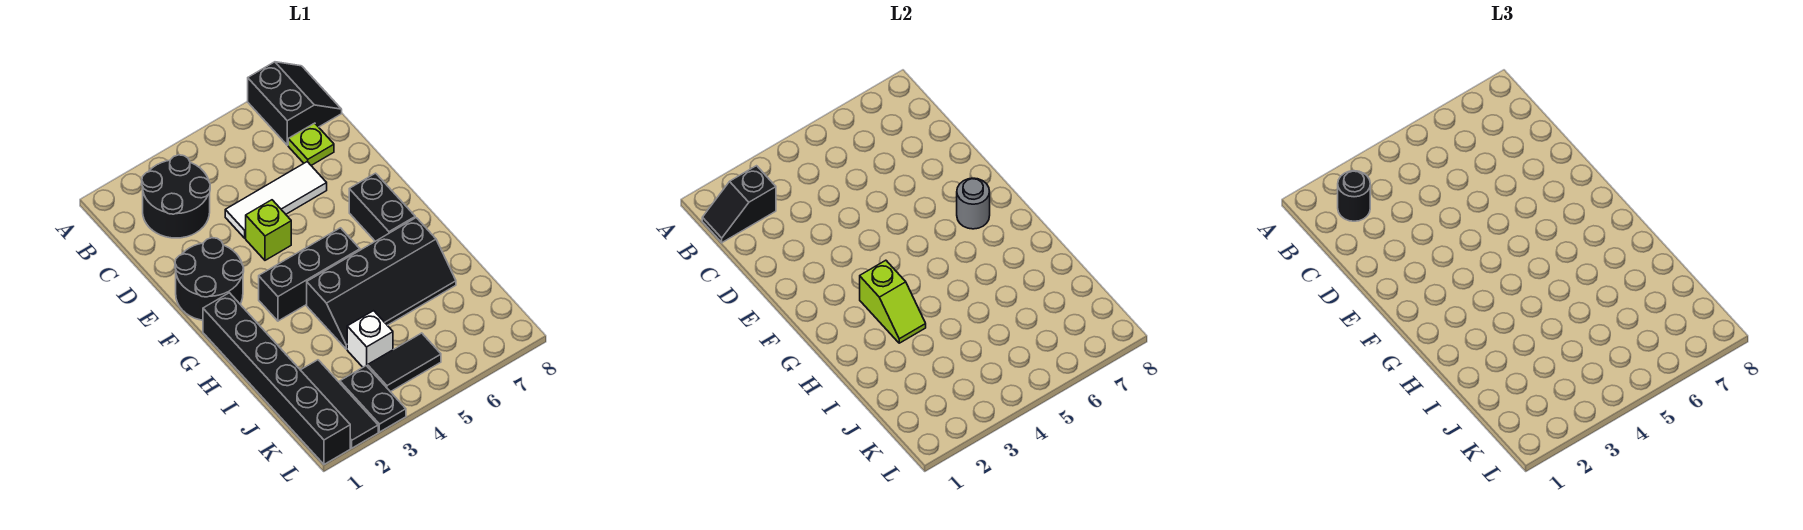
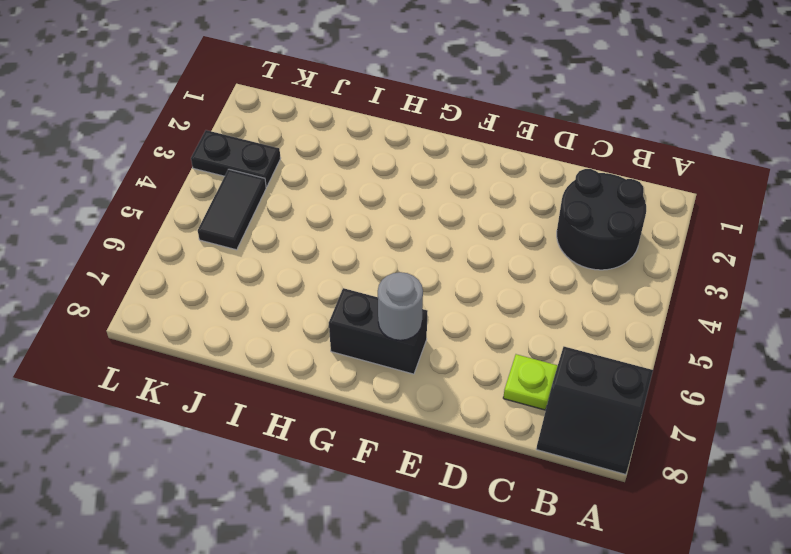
none -> white tile D4:D6 level 1
none -> black round brick E1:F2 level 1
none -> lime brick E4 level 1

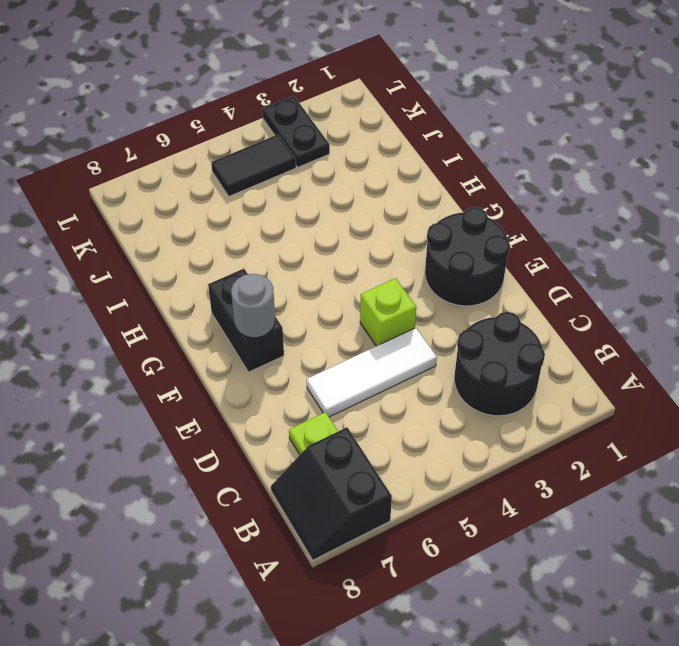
none -> black brick G1:L1 level 1
none -> black brick G3:G5 level 1
none -> black slope H4:I7 level 1 top H

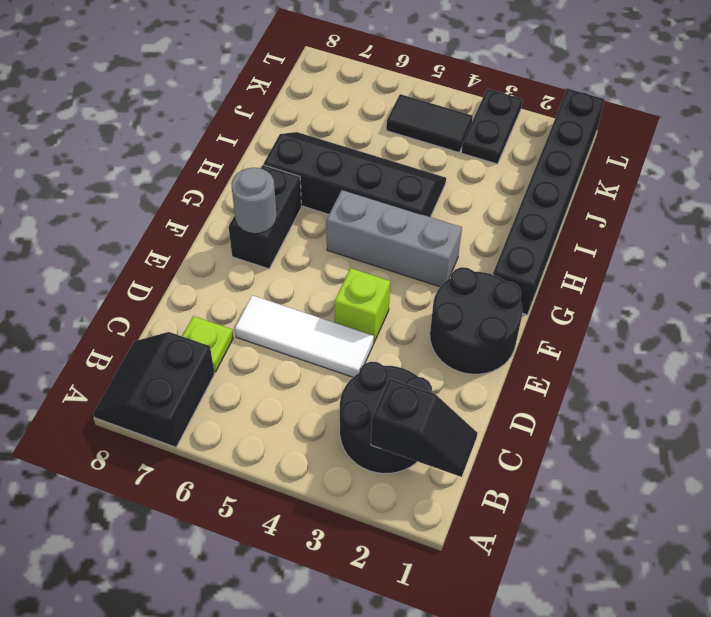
grey brick G3:G5 level 1 -> black brick G3:G5 level 1
none -> black tile J2:L2 level 1
none -> white brick J4 level 1
none -> lime slope G3:H3 level 2 top G

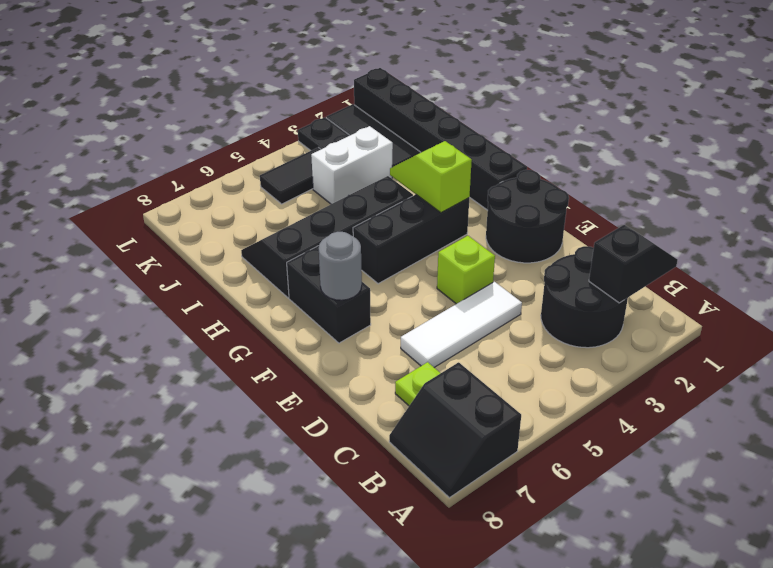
white brick J3:J4 level 1 -> white brick J4 level 1
none -> black round brick B2 level 3

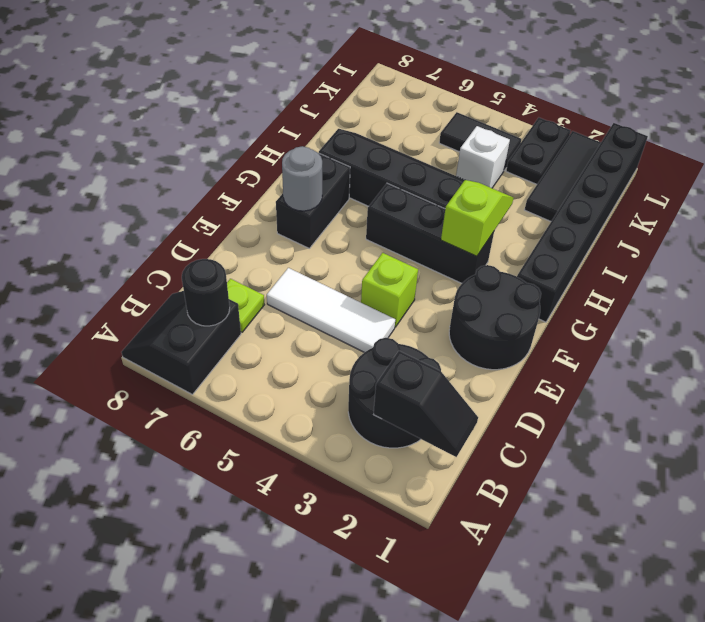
black round brick B7 level 2 -> black round brick B2 level 3

